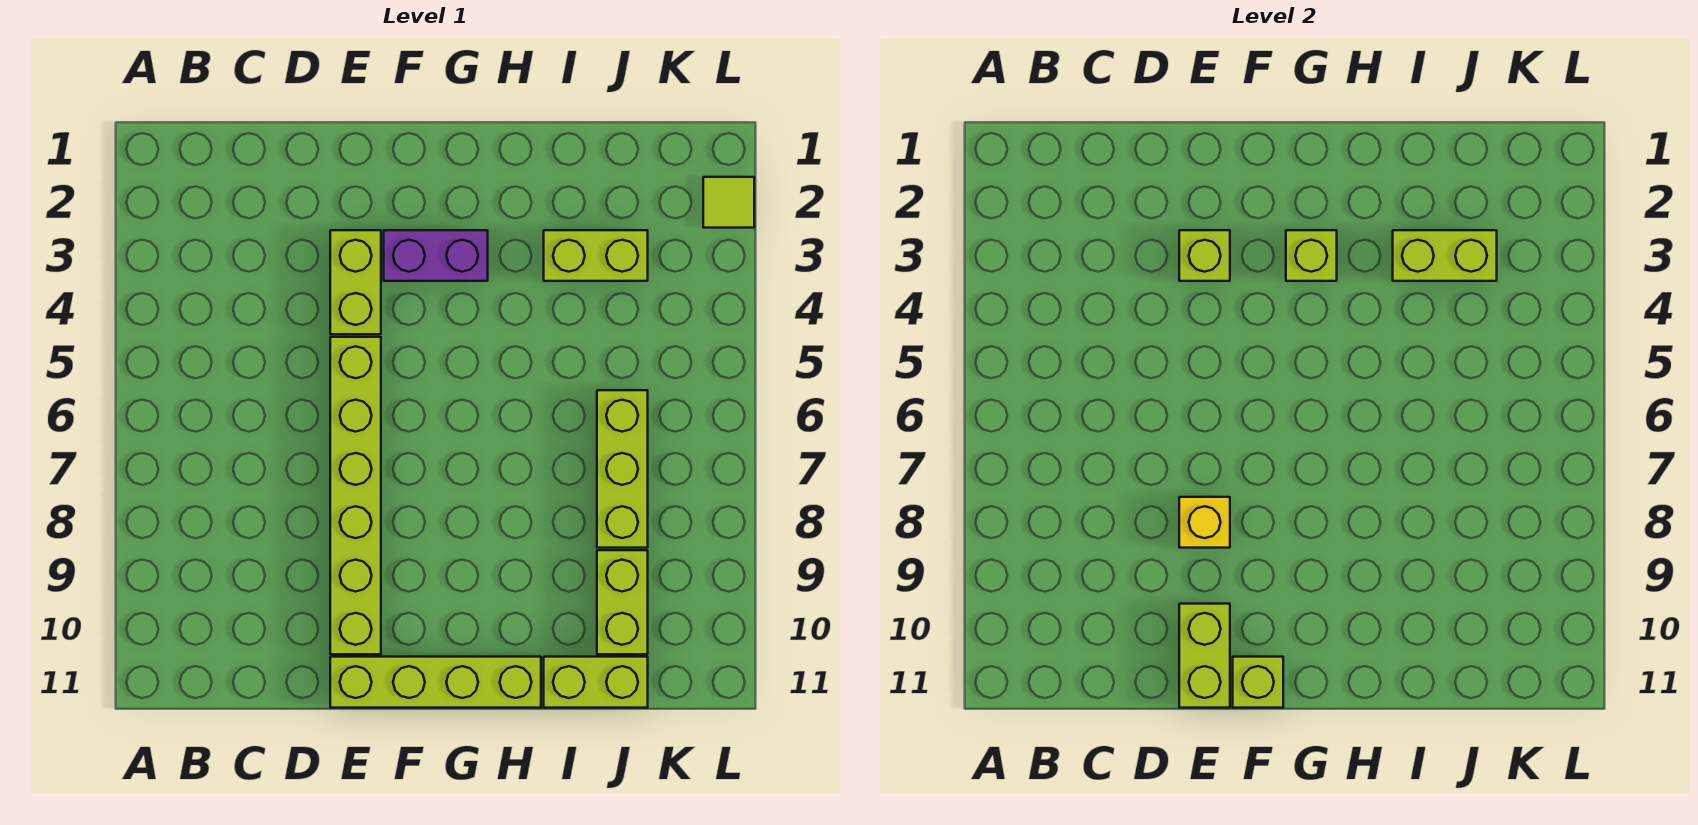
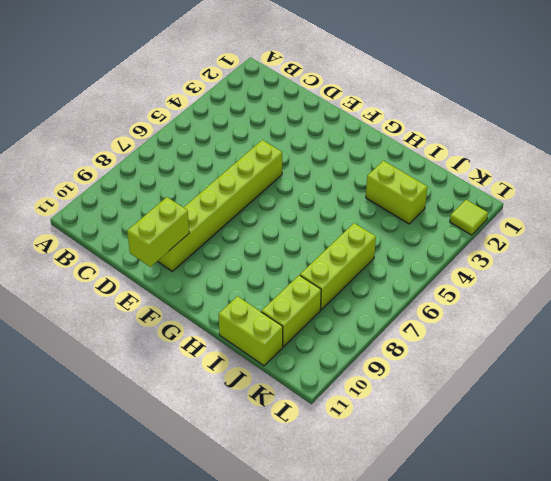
none -> lime brick E3:E4 level 1
none -> lime brick E11:H11 level 1
none -> purple brick F3:G3 level 1

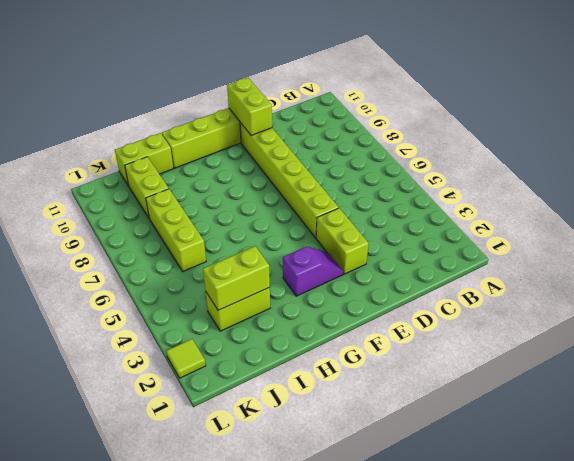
purple slope F3:G3 level 1 top G -> purple brick F3:G3 level 1
none -> lime brick E3 level 2
none -> yellow brick E8 level 2
none -> lime brick F11 level 2

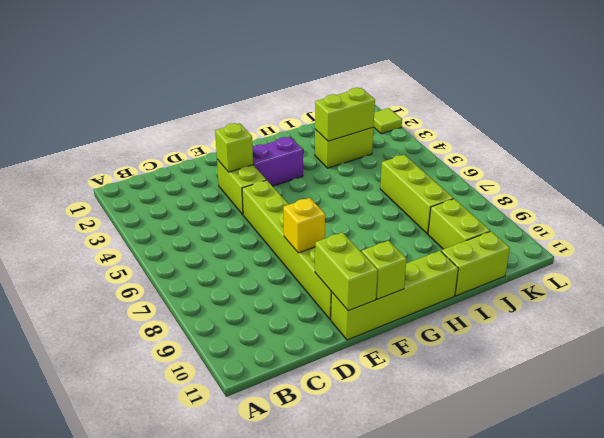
none -> lime brick G3 level 2

